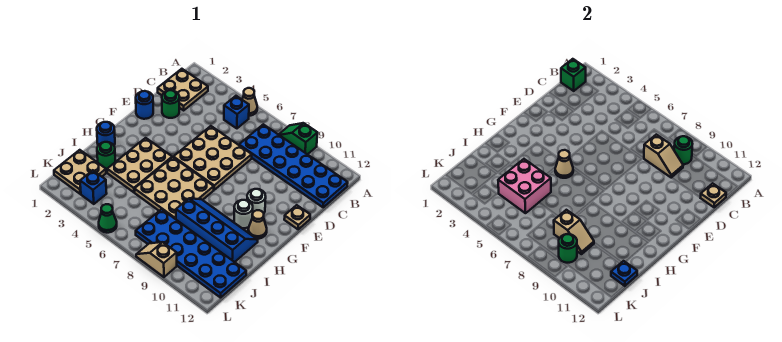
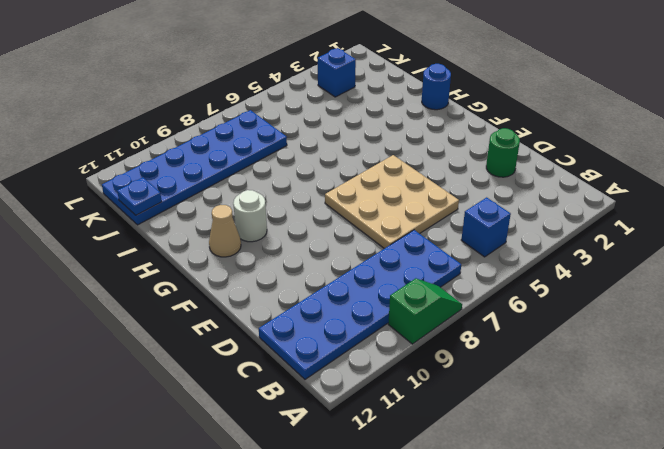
none -> tan cone A5 level 1
none -> tan plate B1:C2 level 1
none -> blue round brick E1 level 1
none -> tan plate E12 level 1

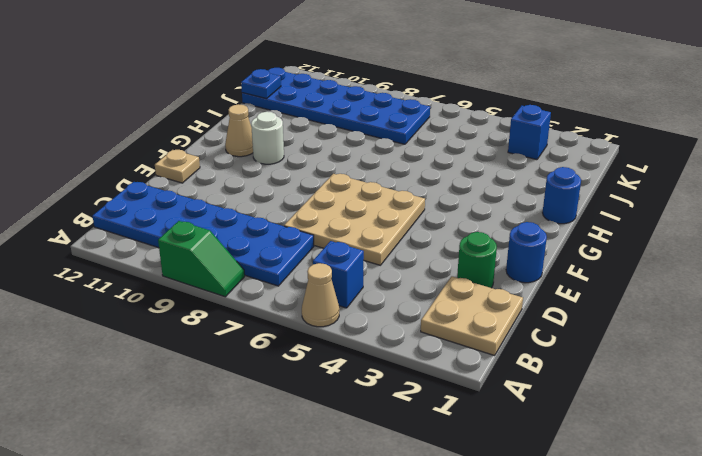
none -> white round brick F10 level 1
none -> tan plate G3:I4 level 1
none -> tan plate G5:I7 level 1
none -> blue slope H8:I11 level 1 top I

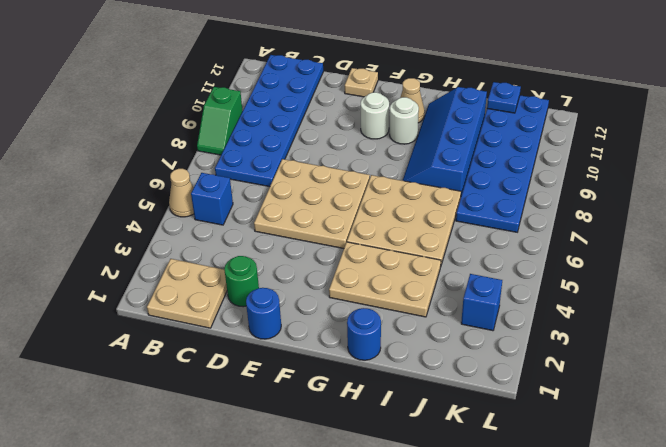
none -> green round brick I2 level 1
none -> tan plate J1:K2 level 1
none -> green cone L5 level 1
none -> tan slope L8:L9 level 1 top 9

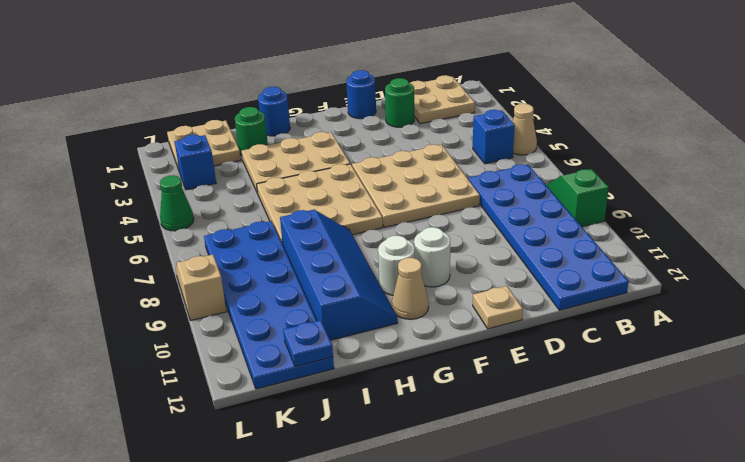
none -> green brick B1 level 2
none -> green round brick B9 level 2
none -> tan slope C8:C9 level 2 top 8
none -> tan plate C12 level 2

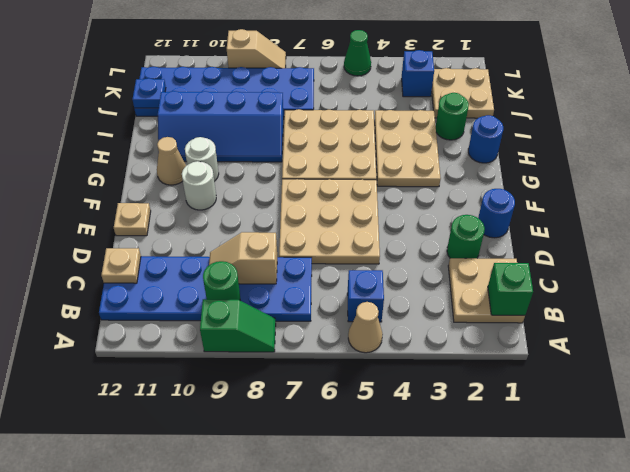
none -> tan cone G5 level 2
none -> pink brick I4:J5 level 2
none -> tan slope J8:J9 level 2 top 8
none -> green round brick K9 level 2

